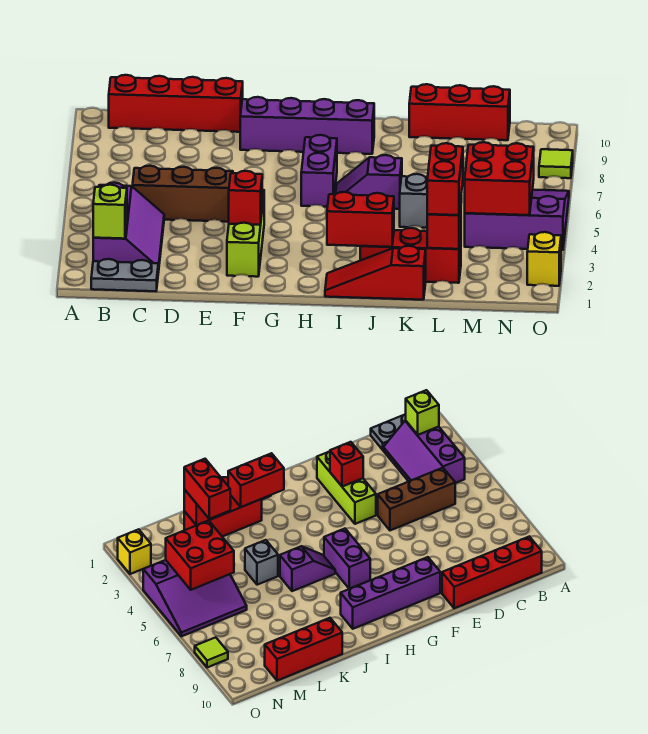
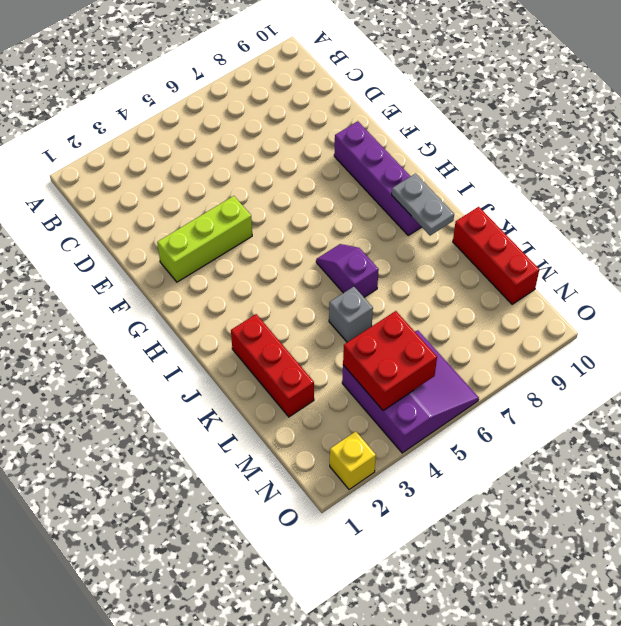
grey plate I9:J9 level 2 -> grey plate B1:C1 level 1
none -> purple slope B2:C4 level 1 top B
none -> red brick B10:E10 level 1
none -> brown brick C5:E5 level 1

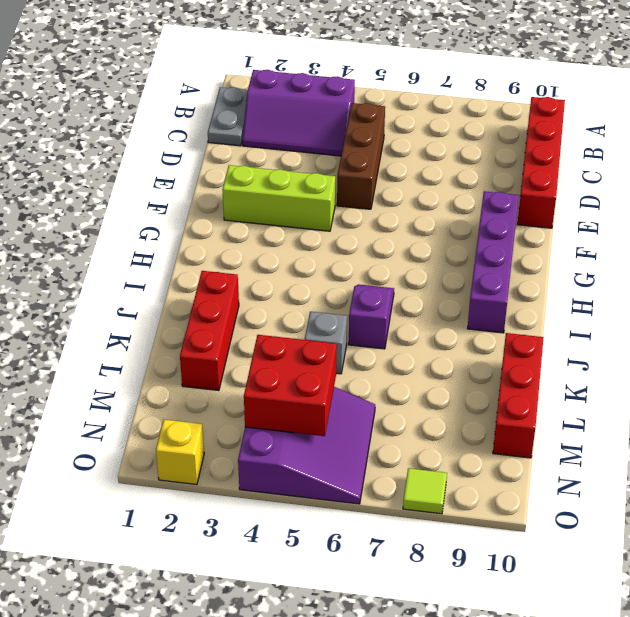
none -> purple brick H6:H7 level 1
none -> red slope I1:K1 level 1 top K
none -> lime brick B2 level 2

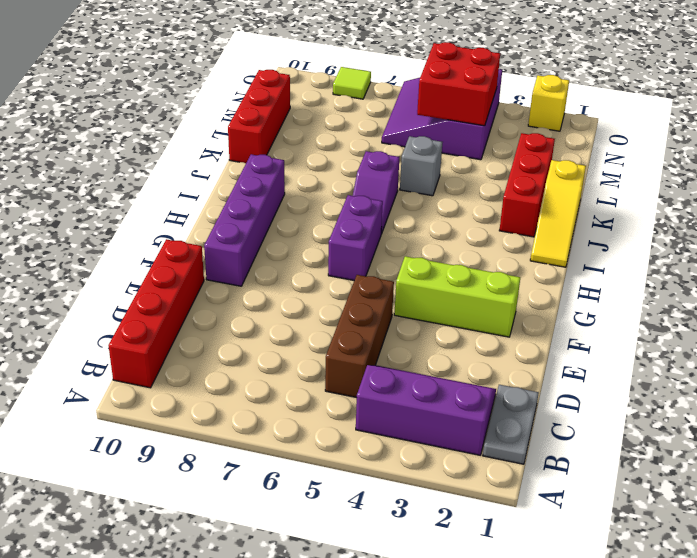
purple brick G6:H6 level 1 -> purple brick H6:H7 level 1
yellow slope I1:K1 level 1 top K -> red slope I1:K1 level 1 top K
none -> lime brick B2 level 2
none -> red brick F3 level 2
none -> red brick I2:J2 level 2

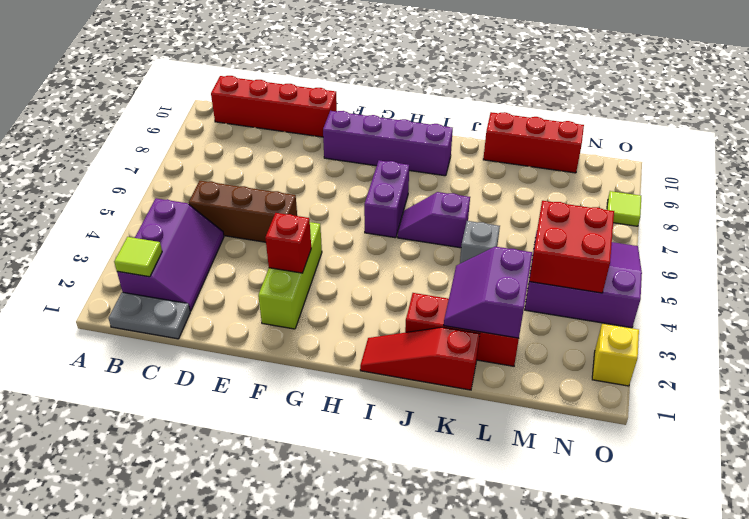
lime tile B2 level 2 -> lime brick B2 level 2
purple slope K2:L3 level 2 top L -> red brick L2 level 2
none -> red brick I2:J2 level 2
none -> red brick L2:L3 level 3

